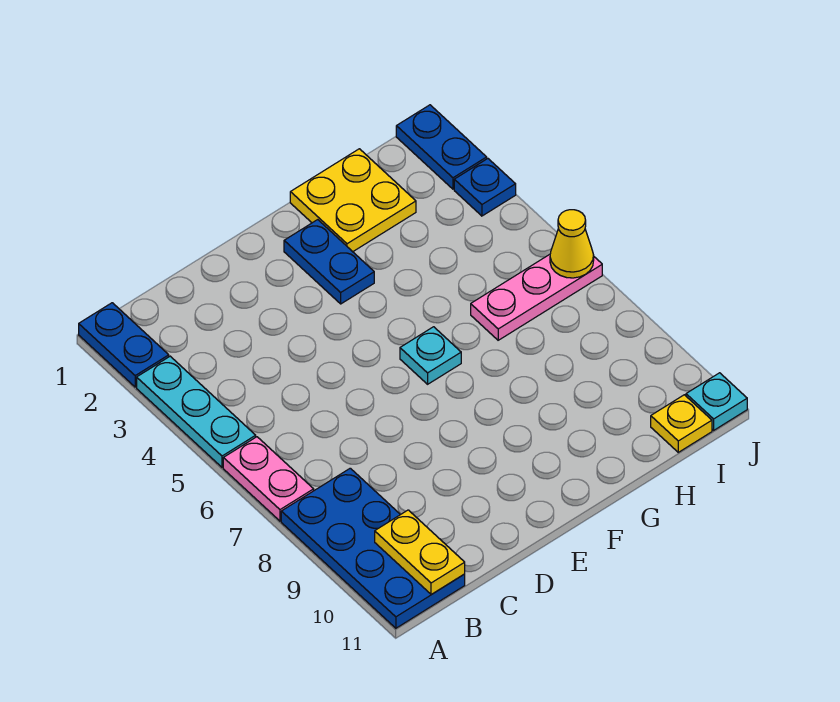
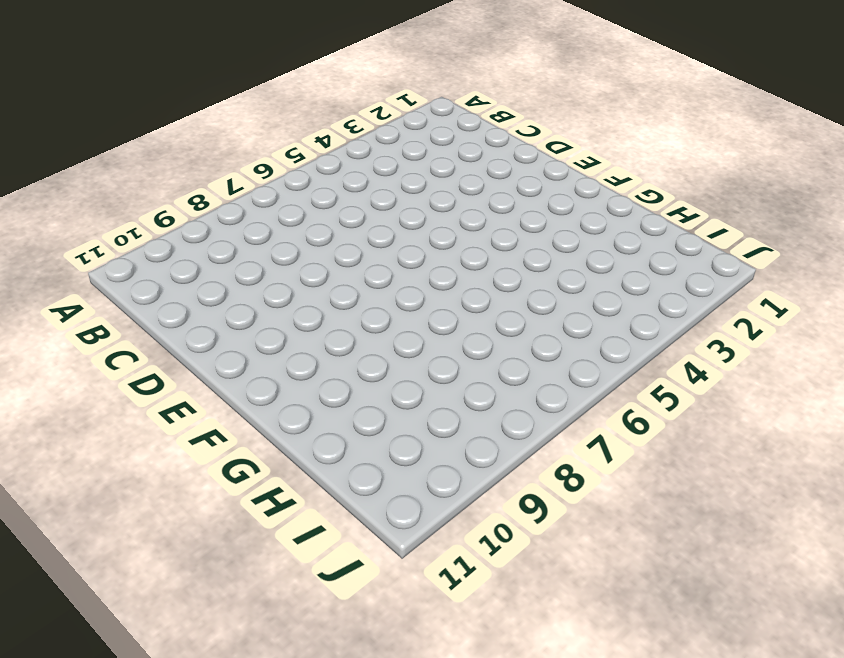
none -> blue plate A1:A2 level 1
none -> cyan plate A3:A5 level 1
none -> pink plate A6:A7 level 1

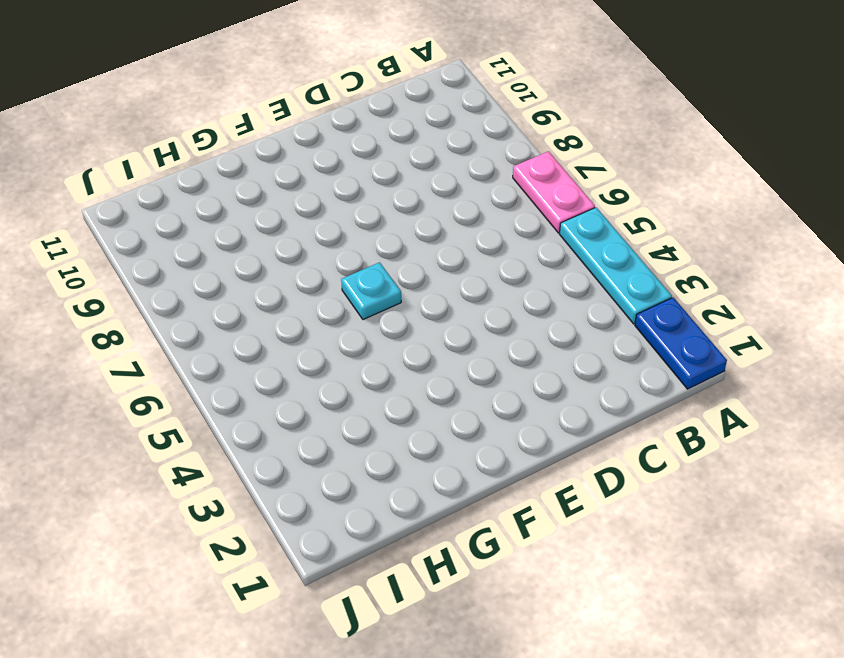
none -> blue plate A8:B11 level 1
none -> blue plate F2:F3 level 1
none -> yellow plate G1:H2 level 1

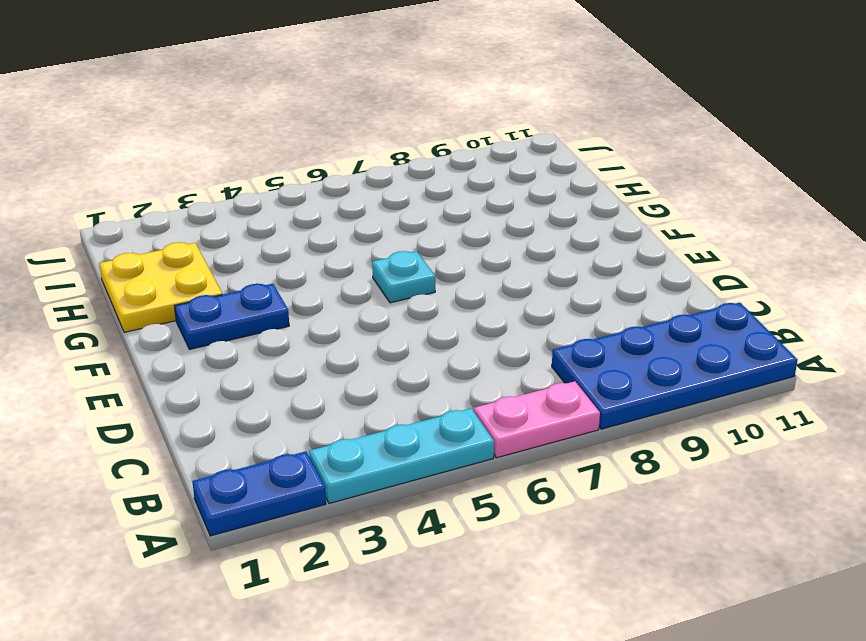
none -> pink plate H6:J6 level 1
none -> yellow plate I11 level 1
none -> blue plate J1:J2 level 1

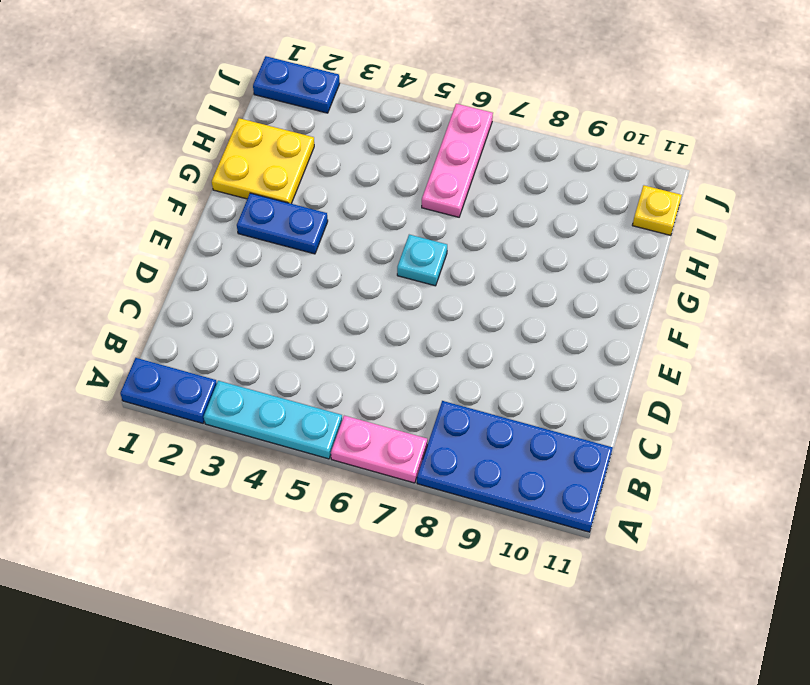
none -> blue plate J3 level 1
none -> cyan plate J11 level 1
none -> yellow plate B10:B11 level 2

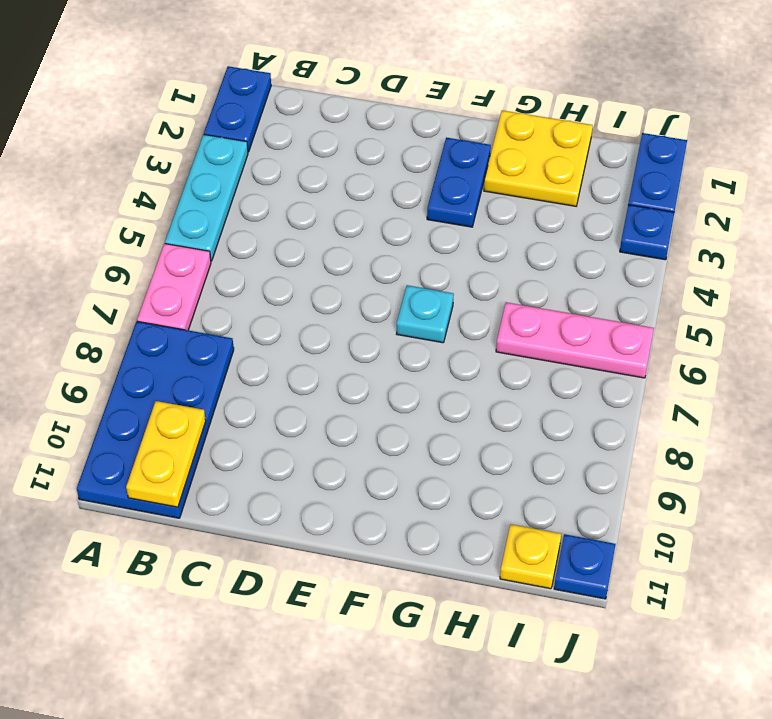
blue plate J11 level 1 -> cyan plate J11 level 1
none -> yellow cone J6 level 2

